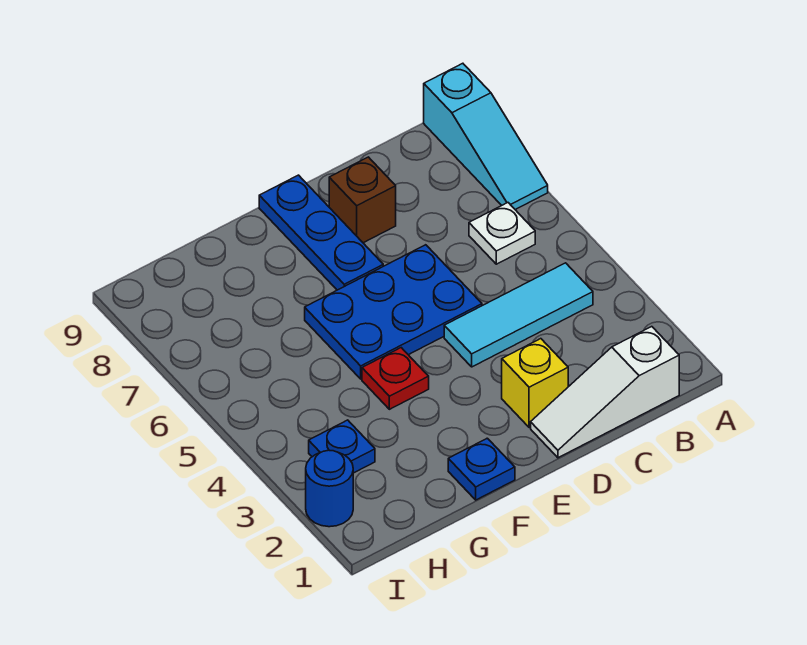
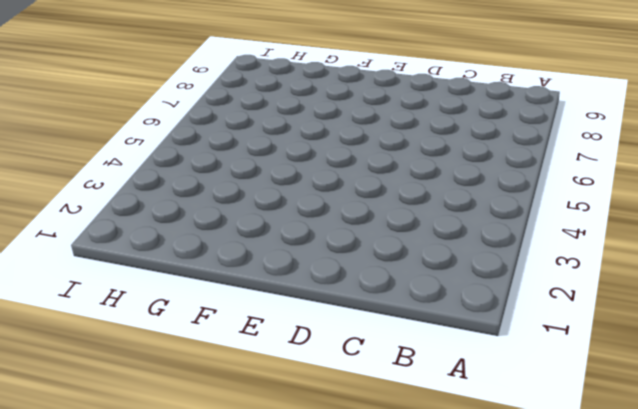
none -> cyan slope A7:A9 level 1 top 9
none -> white slope B1:D1 level 1 top B
none -> cyan tile B4:D4 level 1

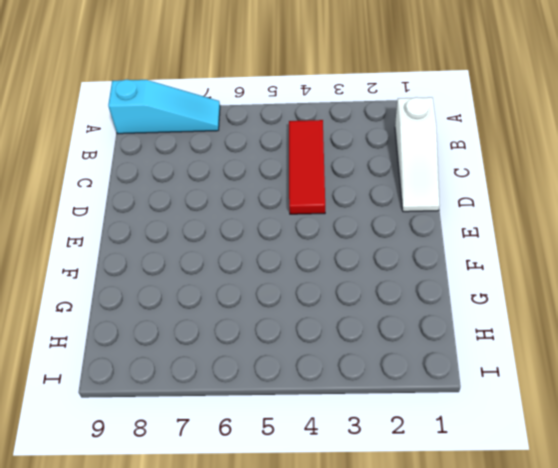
red tile B4:D4 level 1 -> cyan tile B4:D4 level 1
none -> white plate B6 level 1
none -> yellow brick D2 level 1
none -> blue plate D5:F6 level 1

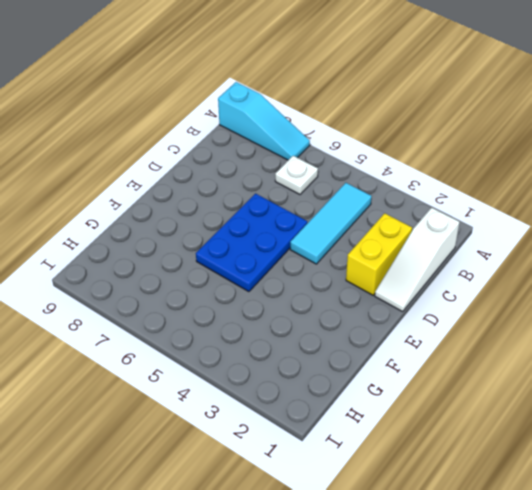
yellow brick C2:D2 level 1 -> yellow brick D2 level 1
none -> brown brick D8 level 1
none -> blue plate E7:E9 level 1
none -> blue plate F1 level 1

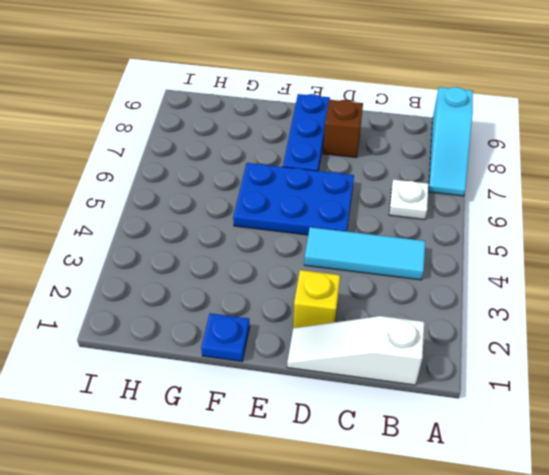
none -> red plate F4 level 1
none -> blue plate H3 level 1
none -> blue round brick I2 level 1

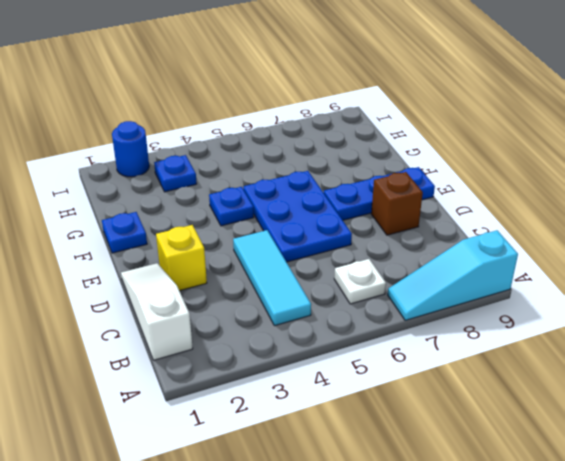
blue plate F4 level 1 -> red plate F4 level 1

